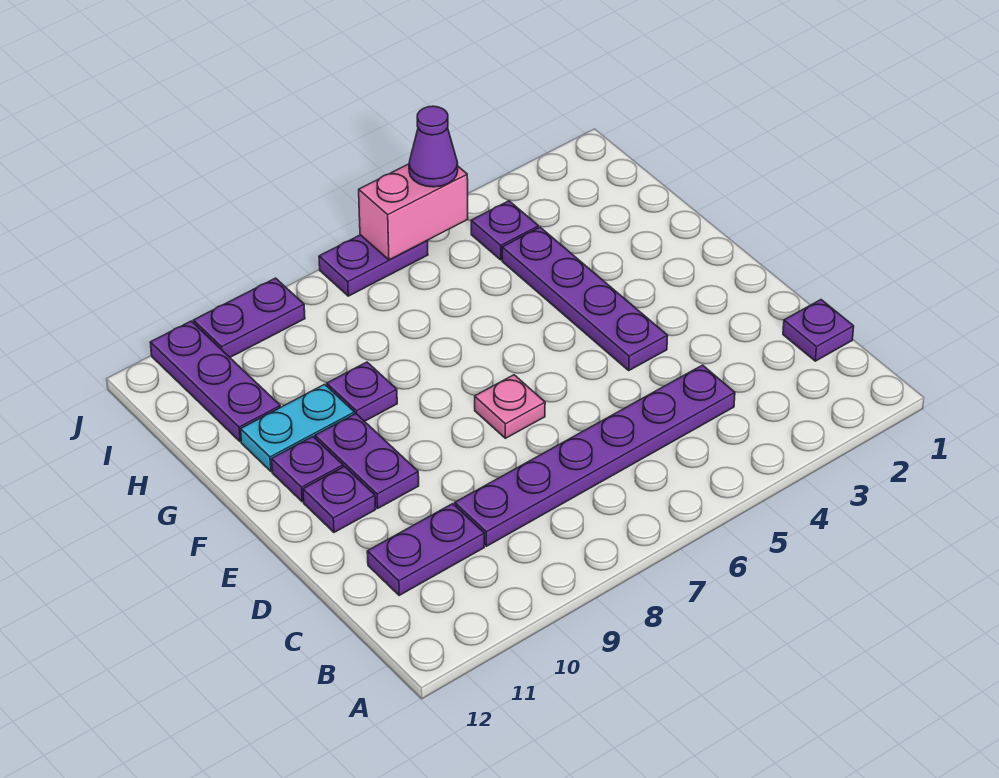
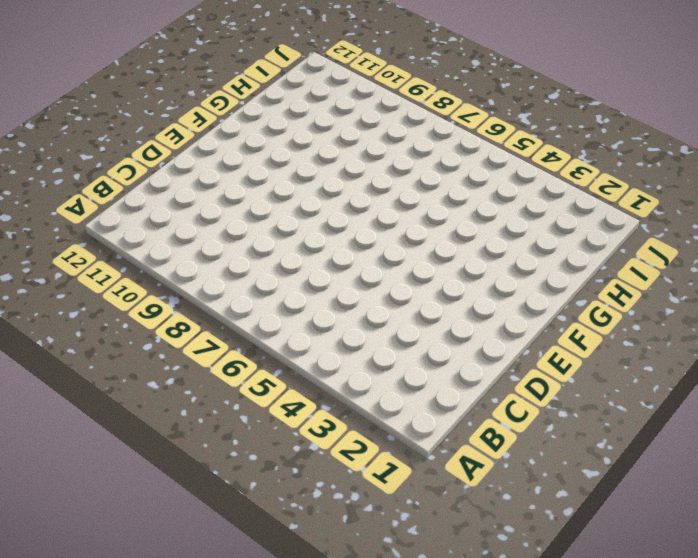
none -> purple plate C1 level 1
none -> purple plate C4:C9 level 1
none -> purple plate C10:C11 level 1

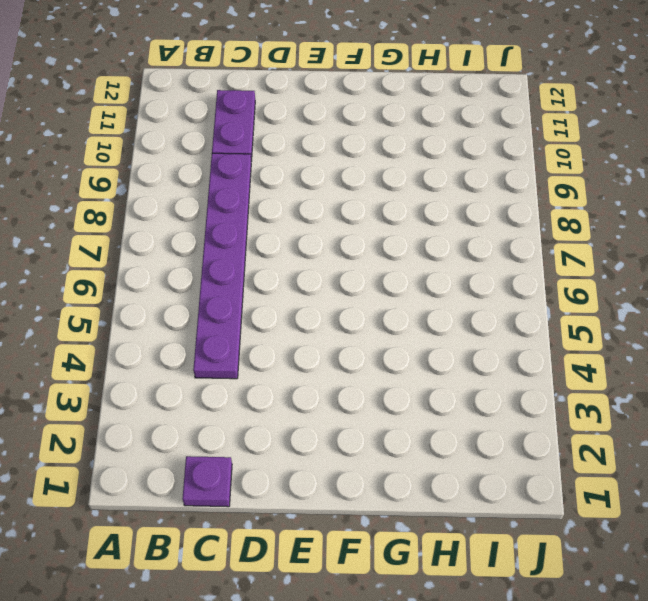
none -> purple plate E4:H4 level 1
none -> pink plate E7 level 1
none -> purple plate E10:F10 level 1

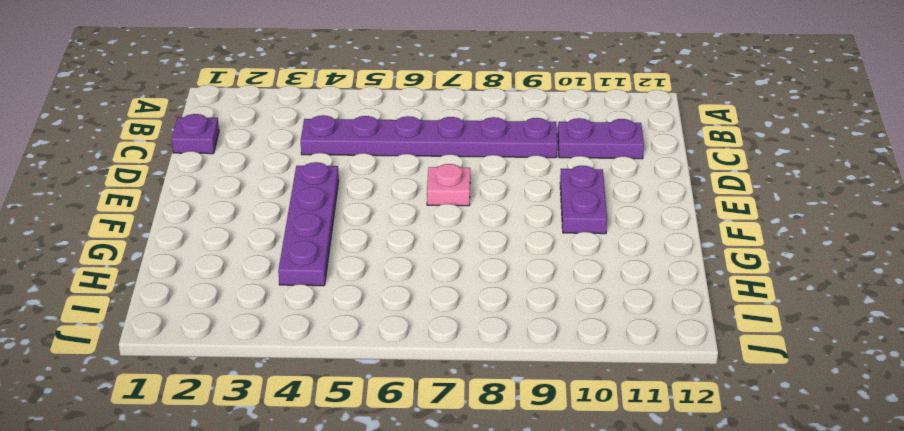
none -> purple plate E11 level 1
none -> purple plate F11 level 1
none -> purple plate G9 level 1

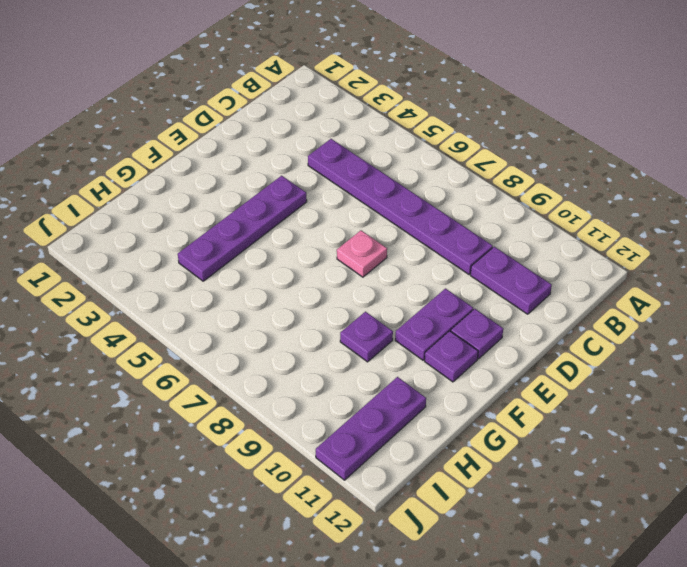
none -> purple plate C1 level 1
none -> cyan plate G10:G11 level 1
none -> purple plate I4 level 1

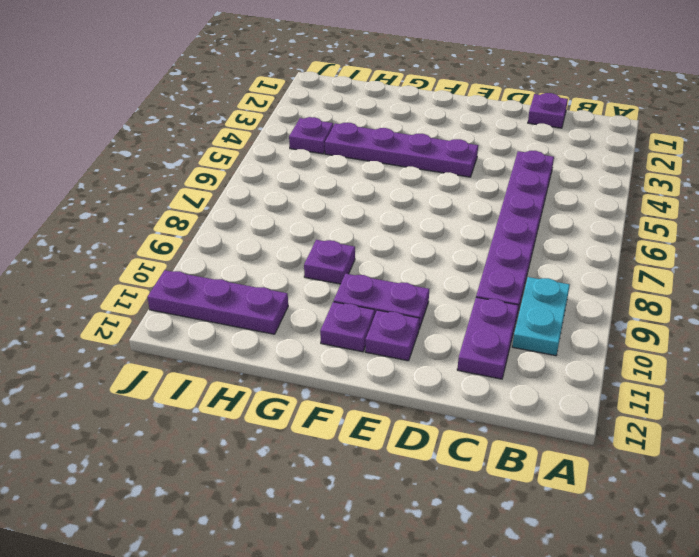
cyan plate B9:B10 level 1 -> cyan plate G10:G11 level 1
none -> pink plate E7 level 1
none -> purple plate J6:J7 level 1
none -> purple plate J9:J10 level 1

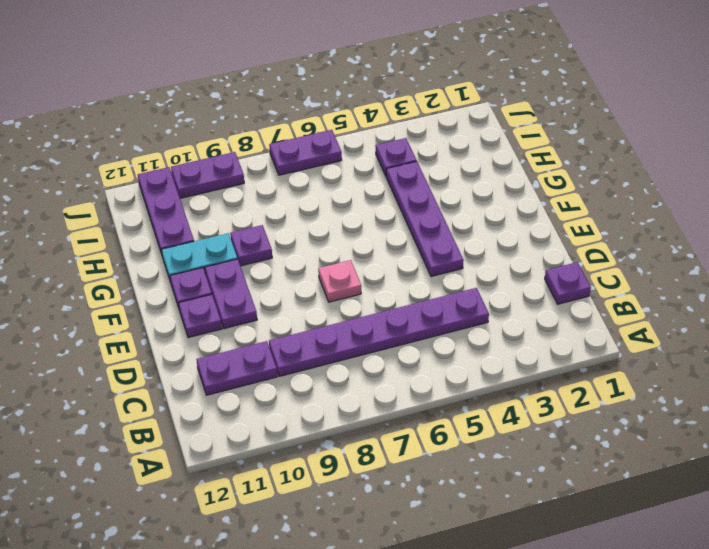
none -> pink brick J5:J6 level 2
none -> purple cone J5 level 3

